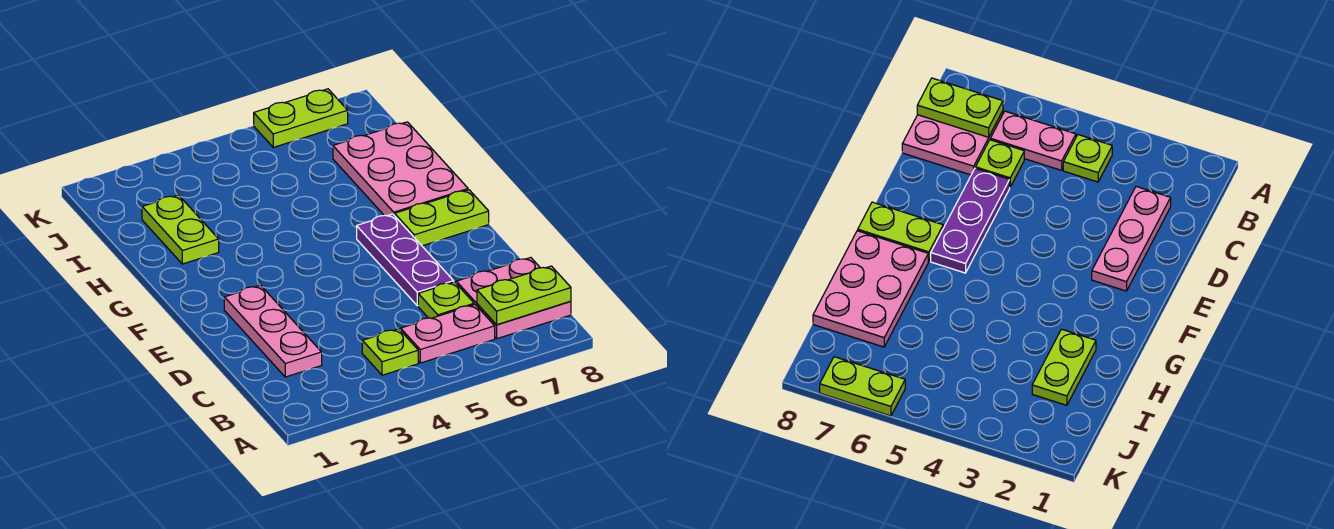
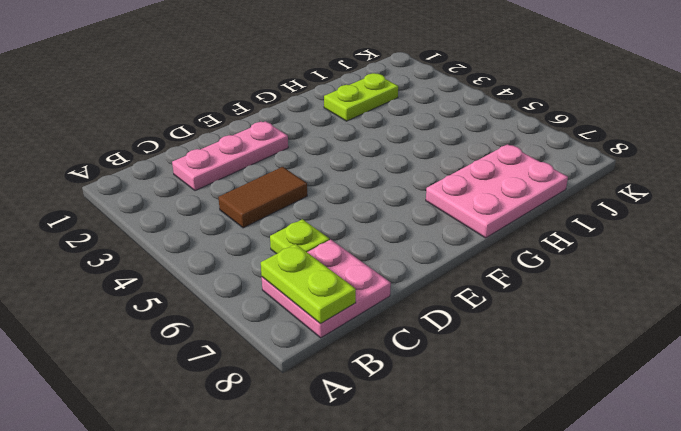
brown tile C4:D4 level 1 -> none
none -> lime plate B4 level 1
none -> pink plate B5:B6 level 1

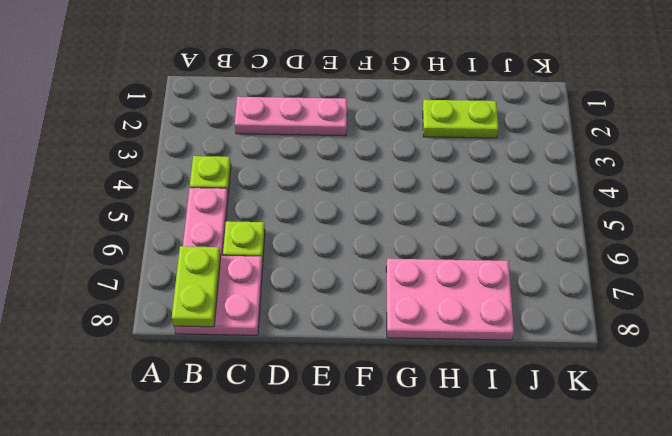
none -> purple plate D6:F6 level 1
none -> lime plate F7:F8 level 1

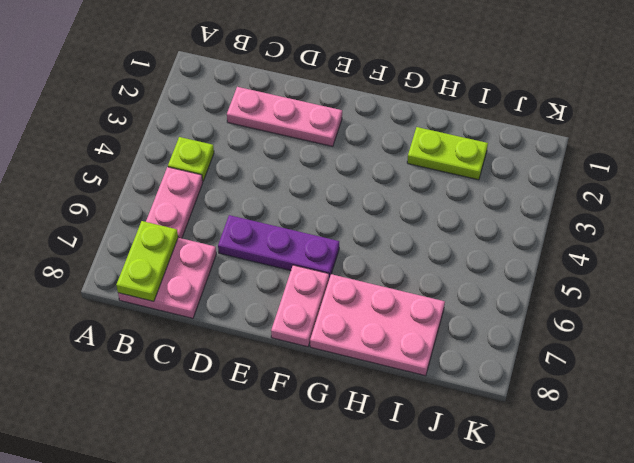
pink plate F7:F8 level 1 -> lime plate F7:F8 level 1
none -> lime plate C6 level 1
none -> lime plate K6:K7 level 1

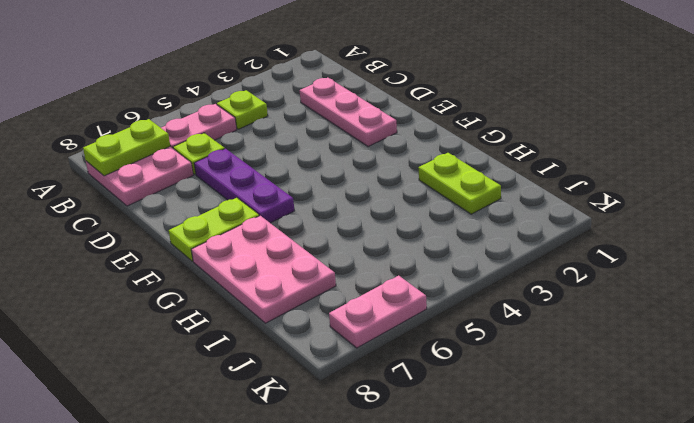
pink plate K6:K7 level 1 -> lime plate K6:K7 level 1

